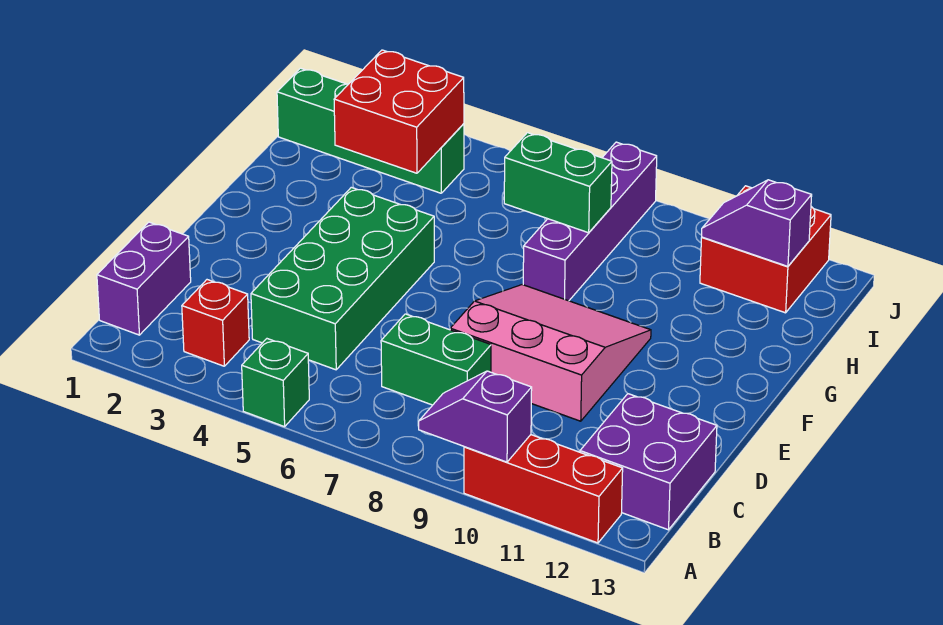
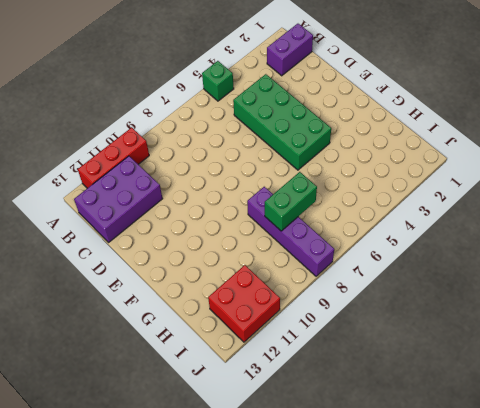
purple brick B1:B2 level 1 -> purple brick B1:C1 level 1
purple brick B11:C13 level 1 -> purple brick B12:C13 level 1
none -> red brick B3 level 1
none -> green brick C7:C8 level 1
none -> pink slope D8:F10 level 1 top D

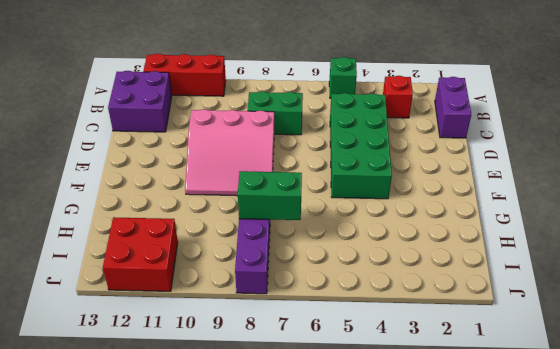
none -> green brick I1:I4 level 1
none -> purple slope A9:A10 level 2 top 10
none -> red brick H3:I4 level 2

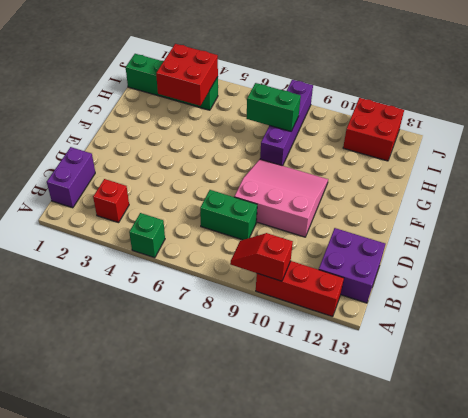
red slope A9:A10 level 2 top 10 -> purple slope A9:A10 level 2 top 10
none -> green brick C4:F5 level 1
none -> purple slope I11:I12 level 2 top 12

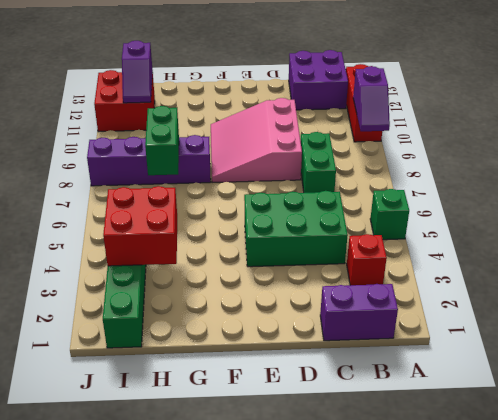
green brick C4:E5 level 1 -> green brick C4:F5 level 1

